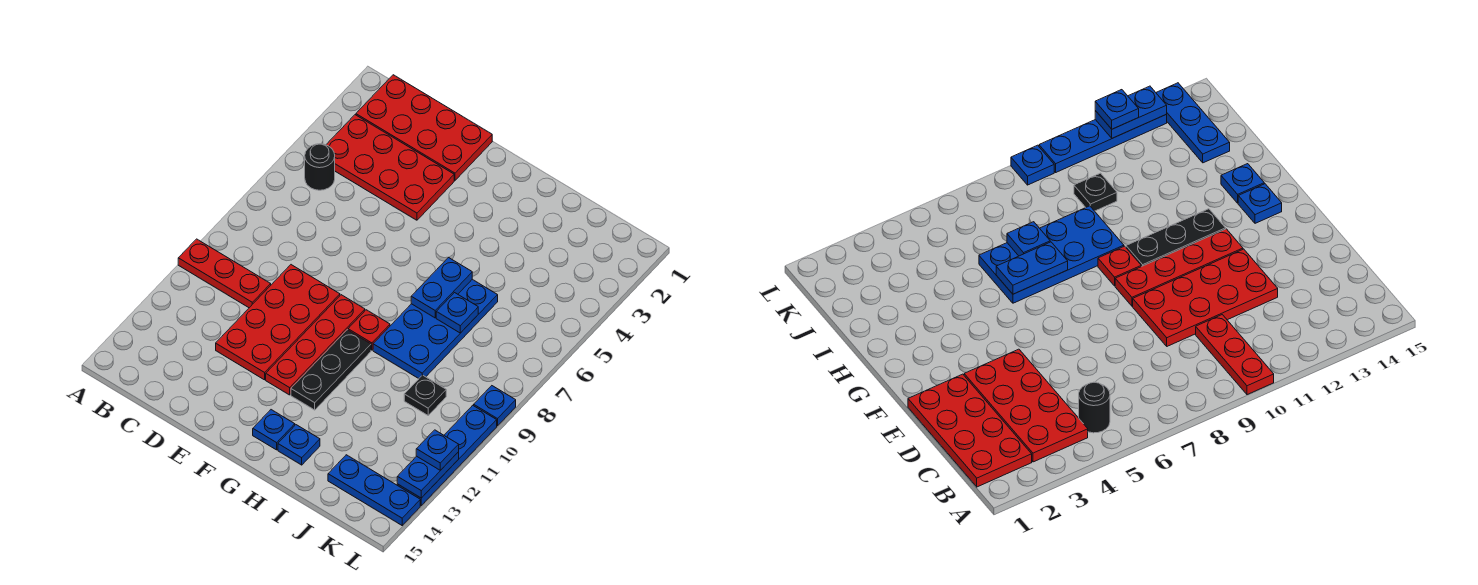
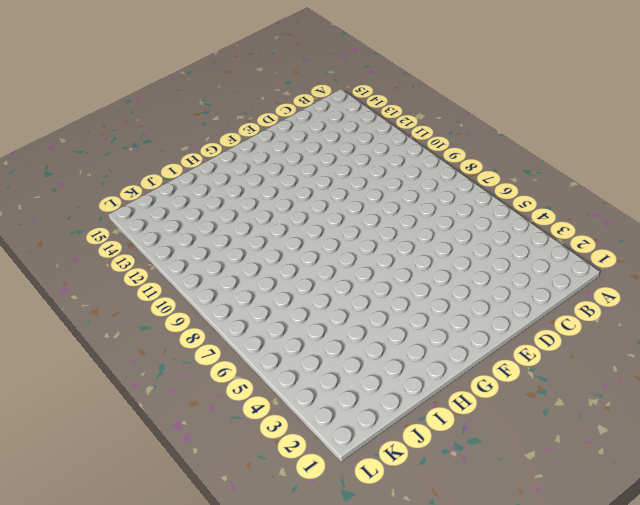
none -> red plate A10:C10 level 1
none -> red plate B1:E2 level 1
none -> red plate B3:E4 level 1

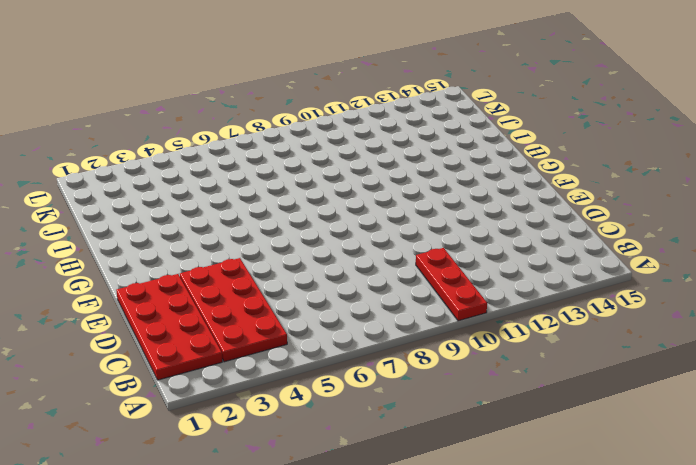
none -> black round brick B5 level 1
none -> red plate D9:E12 level 1
none -> red plate F9:F12 level 1

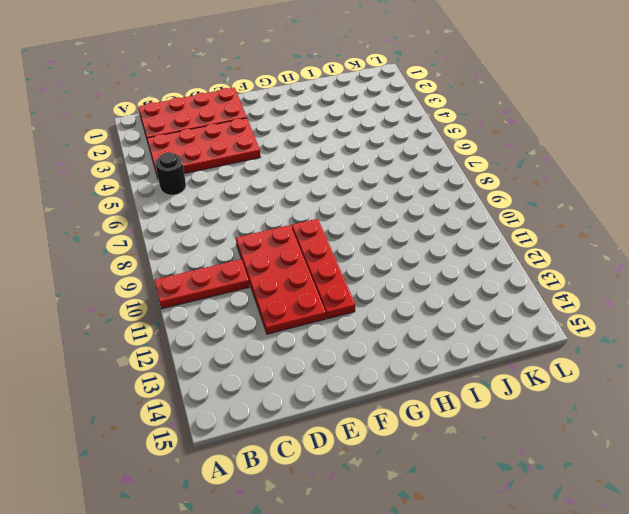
none -> red plate G9 level 1
none -> black plate G10:G12 level 1
none -> blue plate G14 level 1

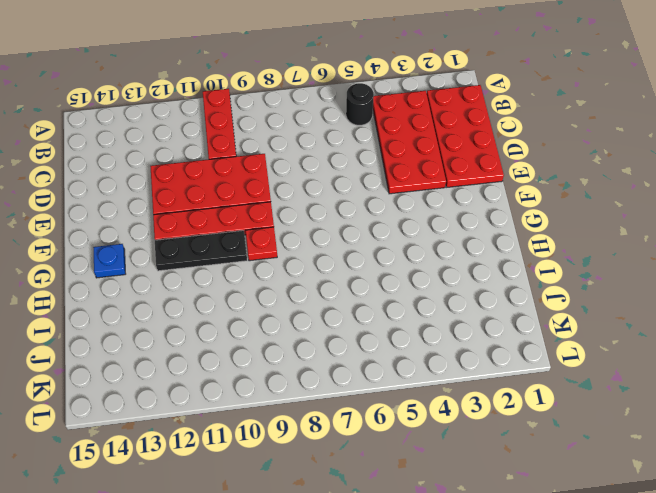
none -> blue plate H6:I9 level 1
none -> blue plate H14 level 1
none -> black plate J10 level 1

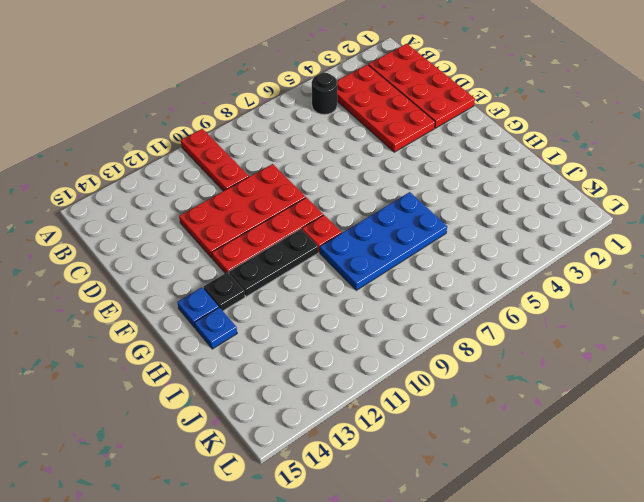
black plate G13 level 1 -> black plate J10 level 1
none -> blue plate J14:L14 level 1
none -> blue plate L9 level 1
none -> blue plate L10:L13 level 1

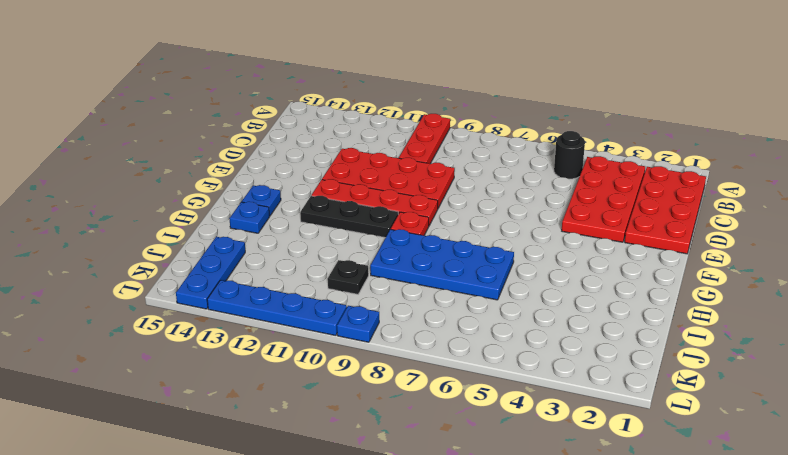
none -> blue plate H6:H7 level 2
none -> blue plate I7 level 2
none -> blue plate L12:L13 level 2

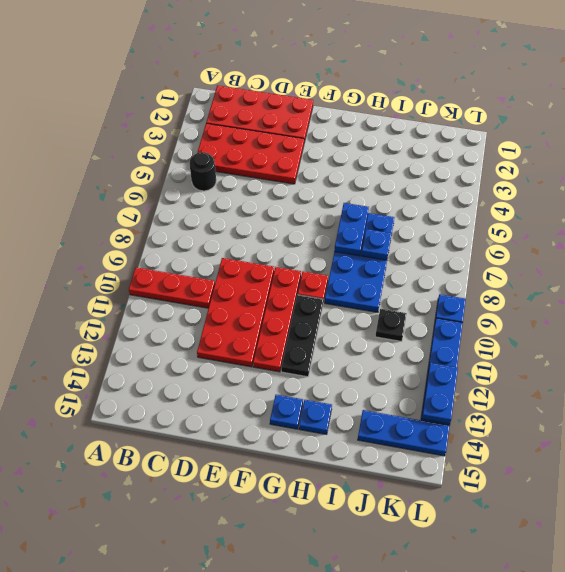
none -> blue plate L12 level 3

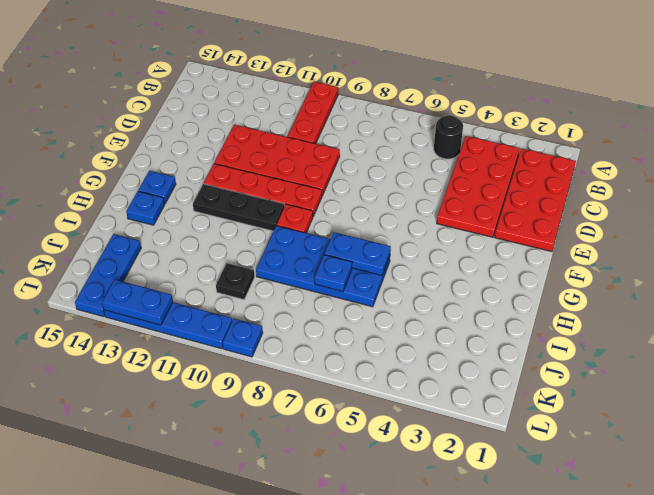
none -> blue plate L12 level 3

